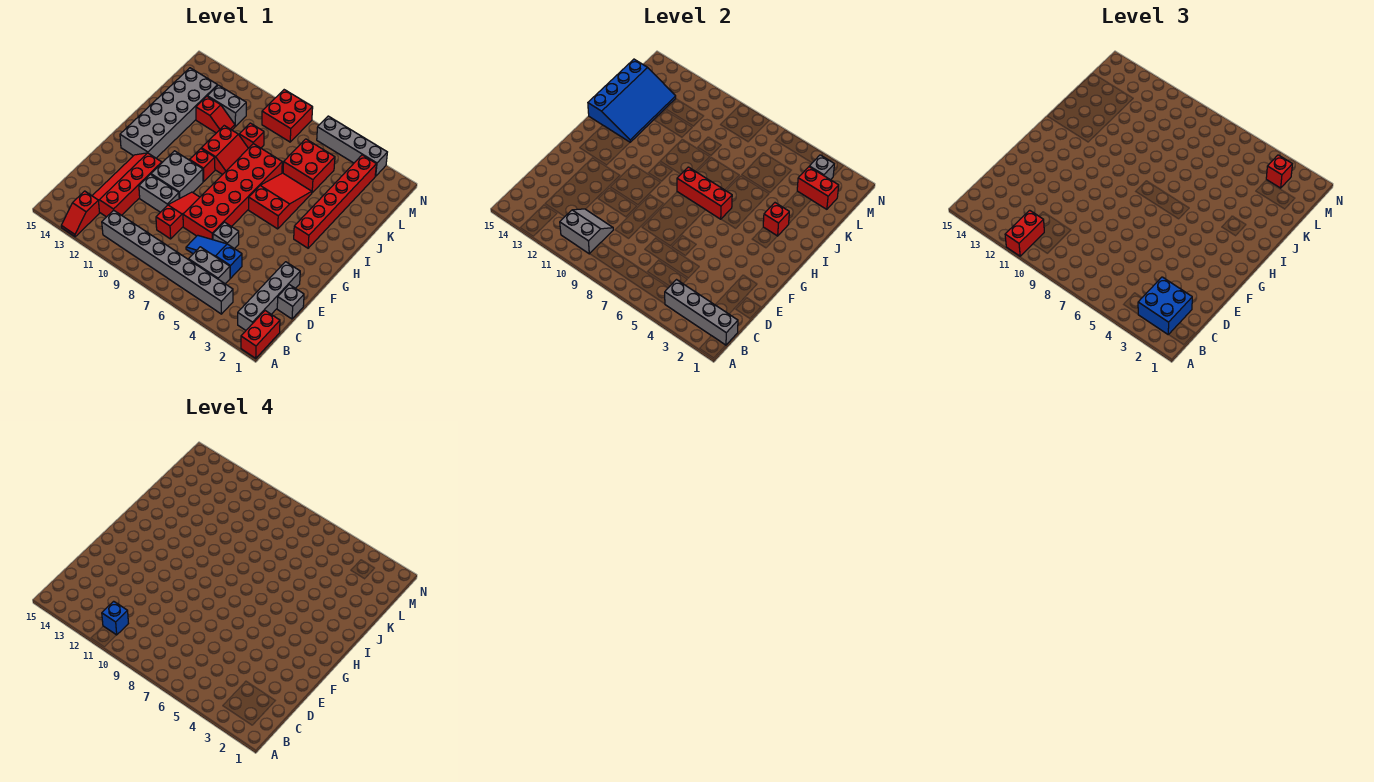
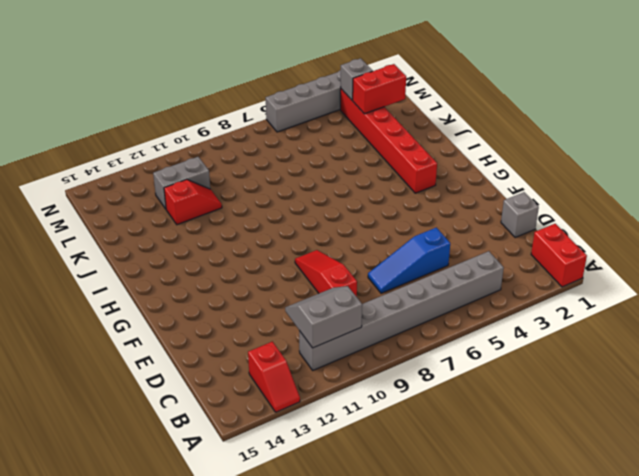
none -> grey brick B2:E2 level 1
none -> grey brick C5:C6 level 1
none -> red slope C12:F13 level 1 top 12
none -> grey brick E6 level 1

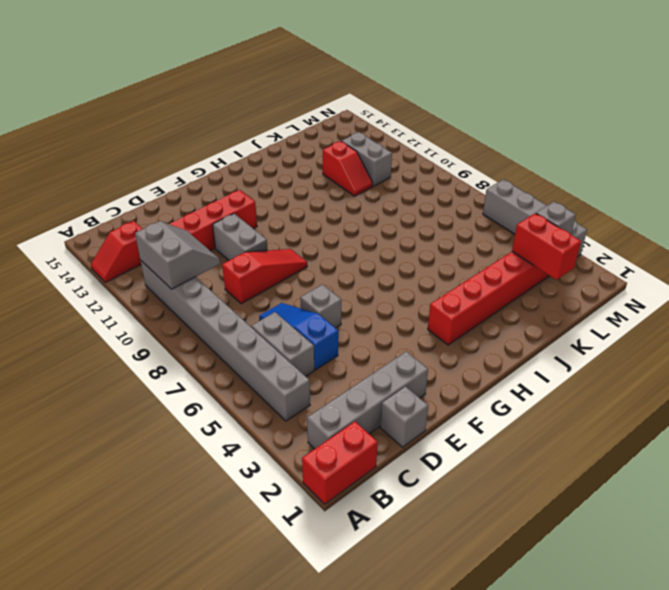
none -> red brick E7:J8 level 1
none -> grey brick F10:G11 level 1
none -> grey brick G13:L14 level 1
none -> red slope H5:J6 level 1 top H

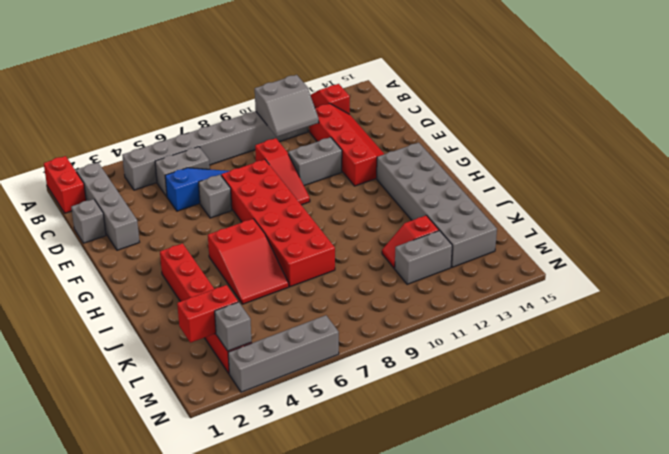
none -> grey brick F10:G11 level 1
none -> red brick H10 level 1
none -> red slope I9:J10 level 1 top 10
none -> red brick K5:L6 level 1

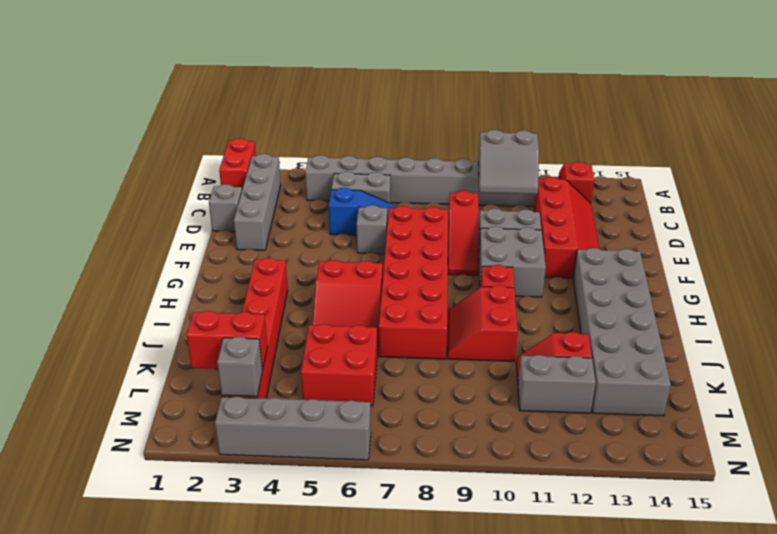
none -> red brick K9 level 1
none -> red brick M8:N9 level 1
none -> grey brick B1:B4 level 2
none -> red brick H6:H8 level 2

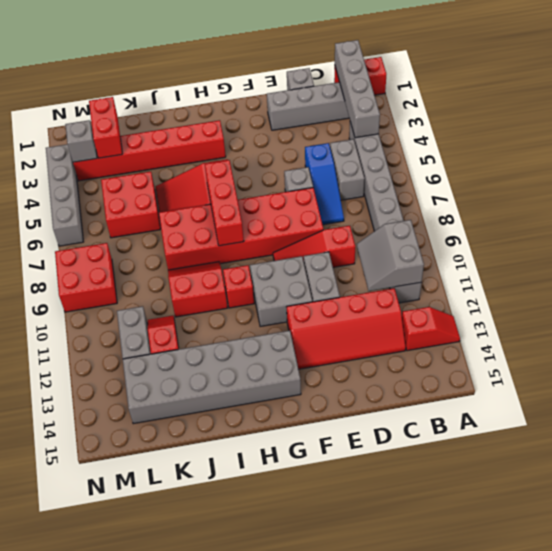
none -> red brick K9 level 1
none -> red brick I3 level 2
none -> blue slope I13:L15 level 2 top 15
none -> red brick A11:B11 level 3

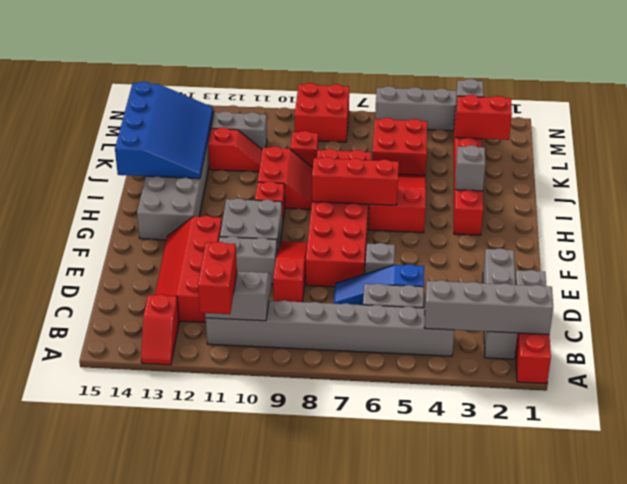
grey brick I3 level 2 -> red brick I3 level 2
none -> blue brick B2:C3 level 3
none -> red brick M3 level 3
none -> blue brick B11 level 4

